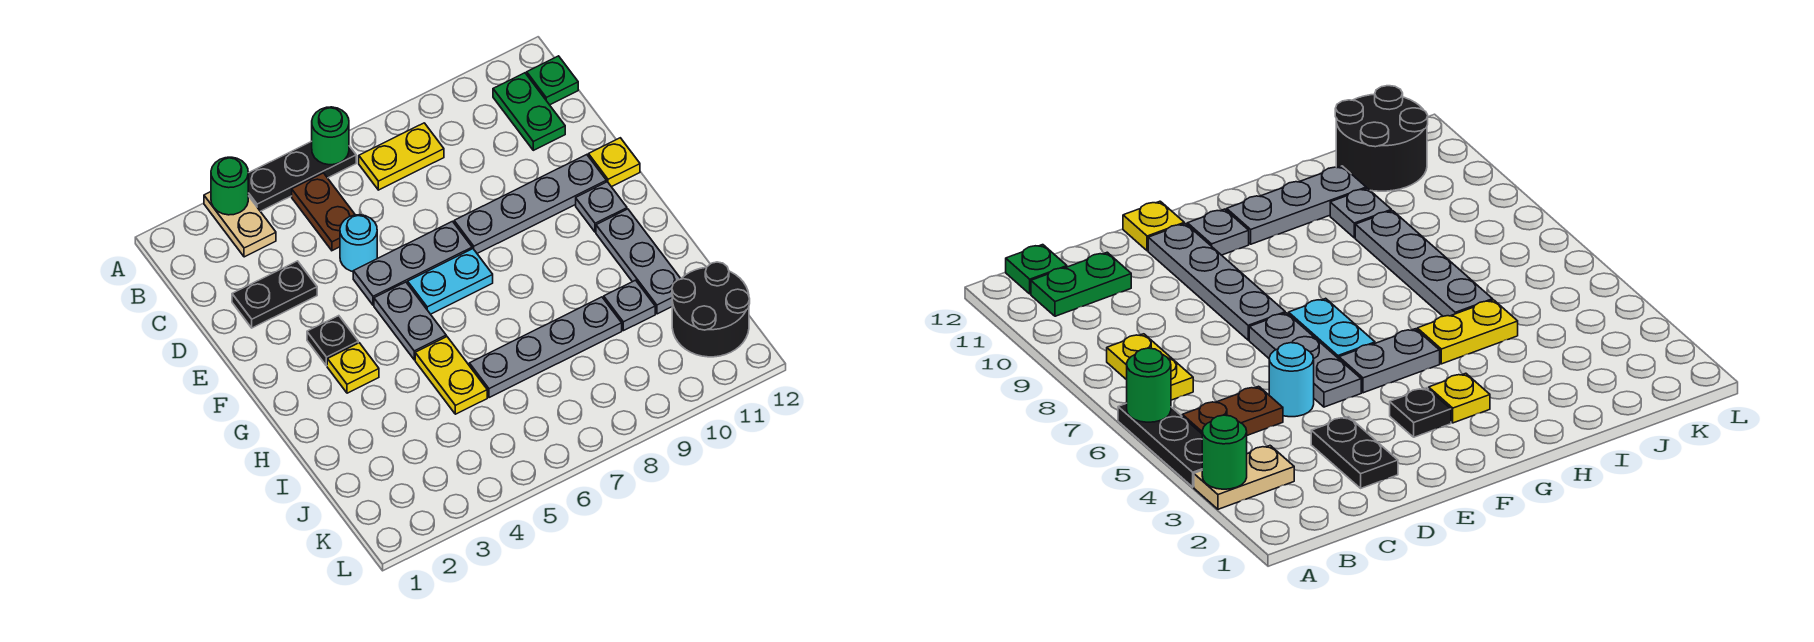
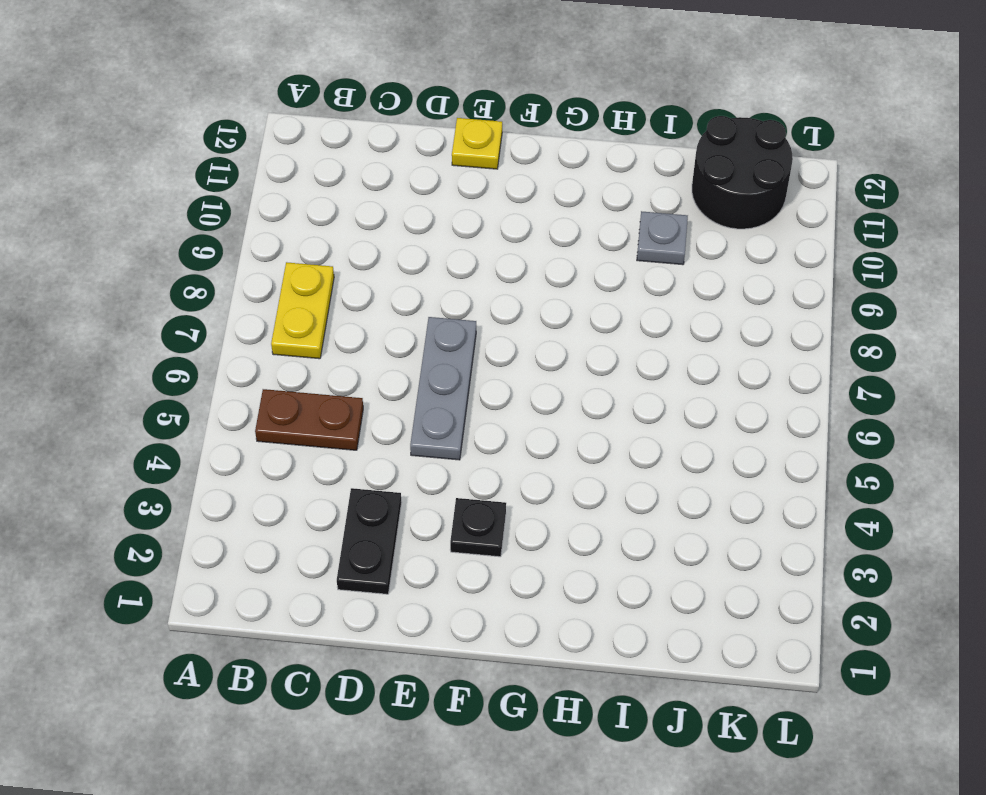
none -> tan plate A3:B3 level 1
none -> black plate A4:A6 level 1
none -> green plate B11:C11 level 1

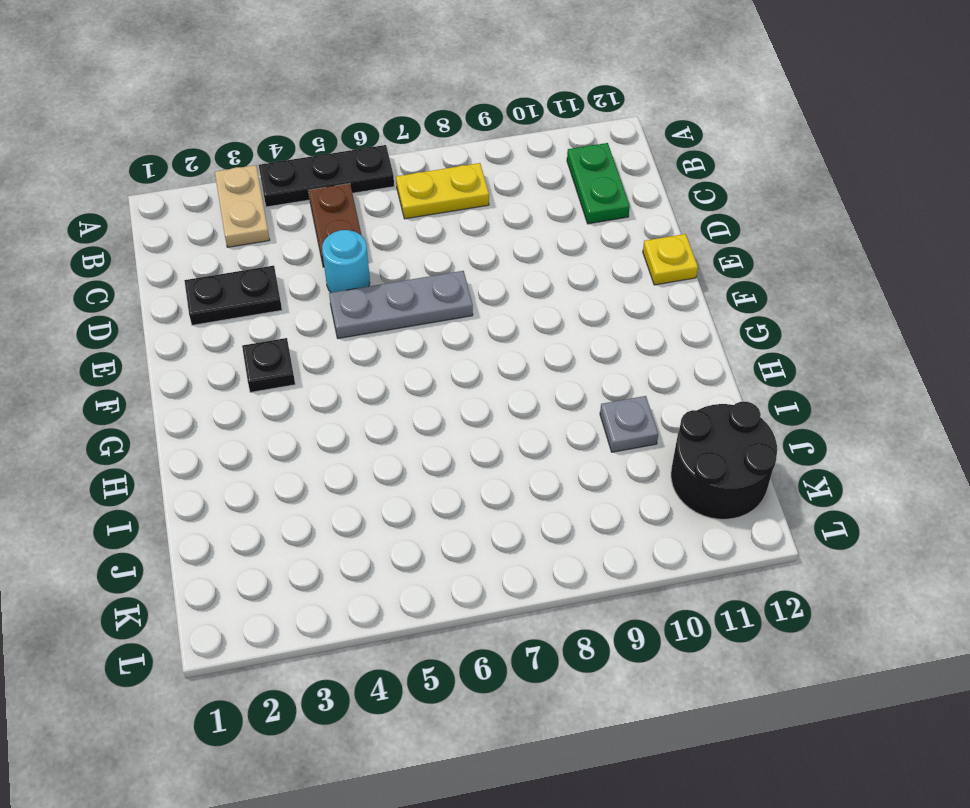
none -> green plate B12 level 1
none -> grey plate E8:E11 level 1
none -> grey plate F5:G5 level 1

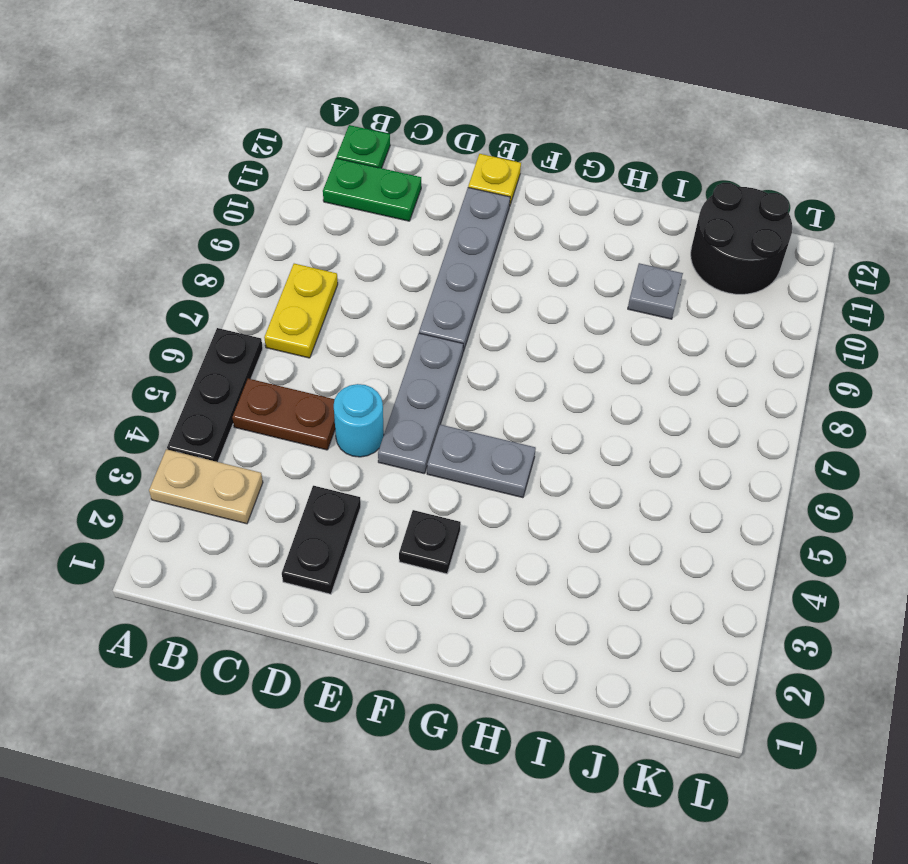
none -> cyan plate F6:F7 level 1
none -> grey plate F11 level 1
none -> yellow plate G3 level 1

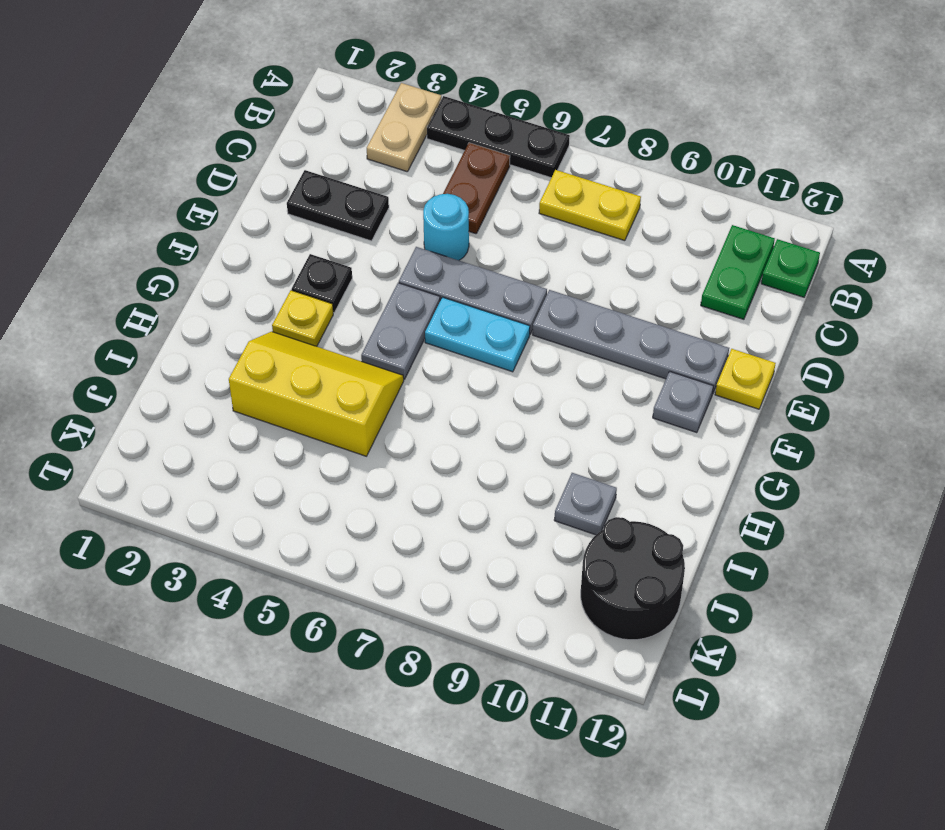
yellow slope H3:I5 level 1 top I -> yellow plate H5:I5 level 1
none -> grey plate G11:I11 level 1
none -> grey plate I6:I9 level 1
none -> green round brick A3 level 2

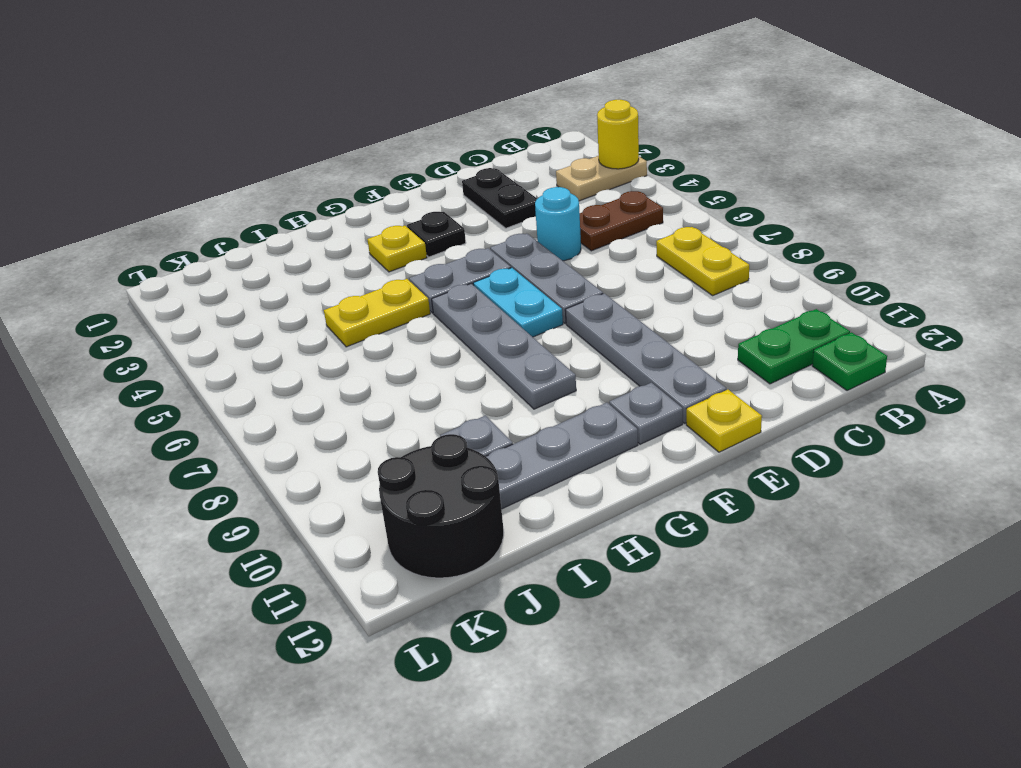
yellow round brick A3 level 2 -> green round brick A3 level 2
grey plate G6:G9 level 1 -> grey plate I6:I9 level 1
none -> black plate A4:A6 level 1
none -> green round brick A6 level 2

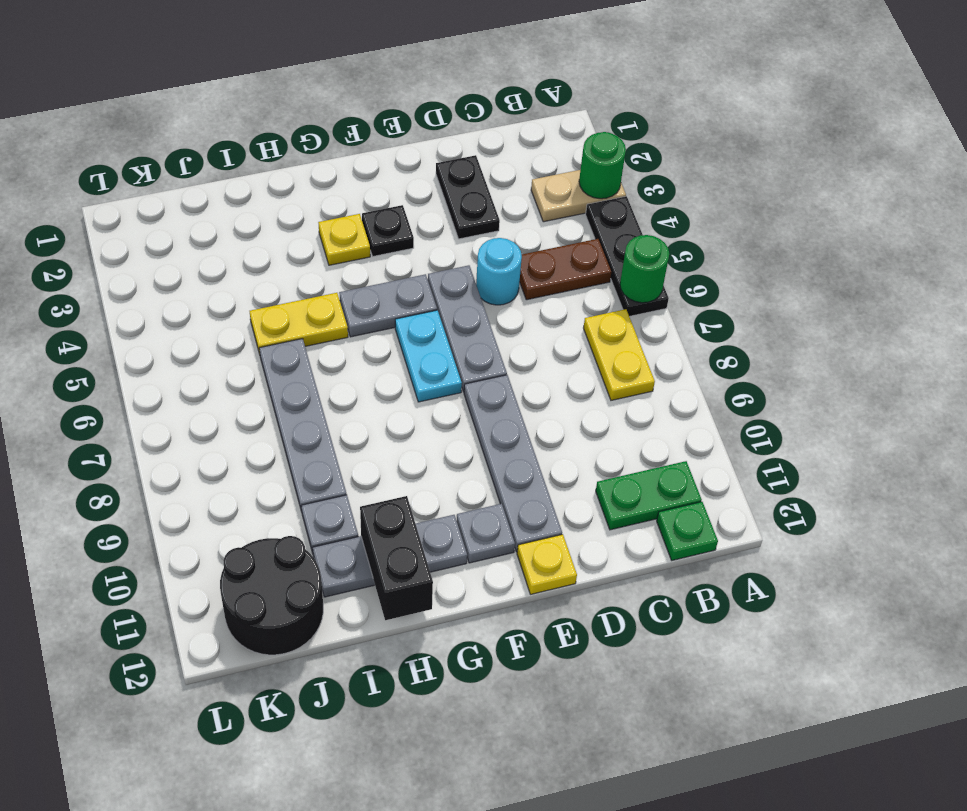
black brick H11:H12 level 2 -> none

